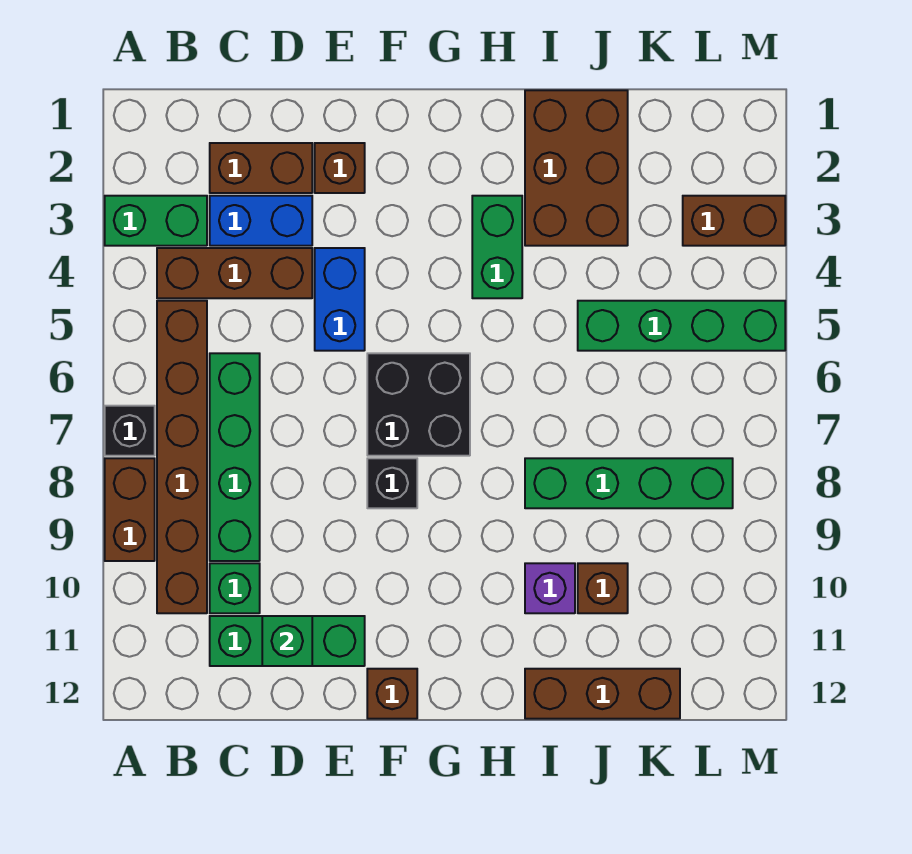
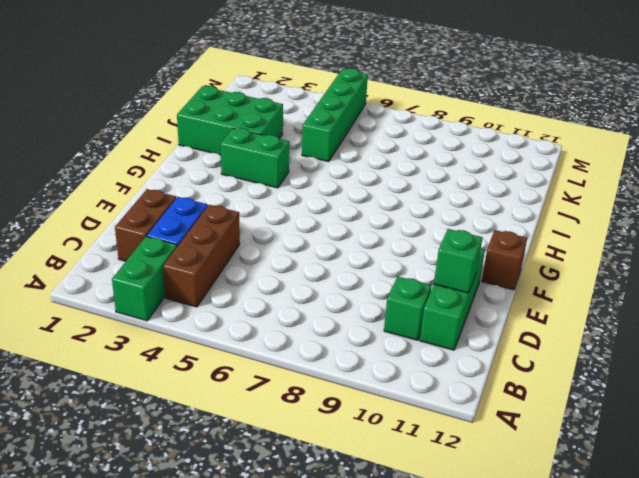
green brick I1:J3 level 1 -> brown brick I1:J3 level 1
none -> black brick A7 level 1
none -> brown brick A8:A9 level 1
none -> brown brick B5:B10 level 1

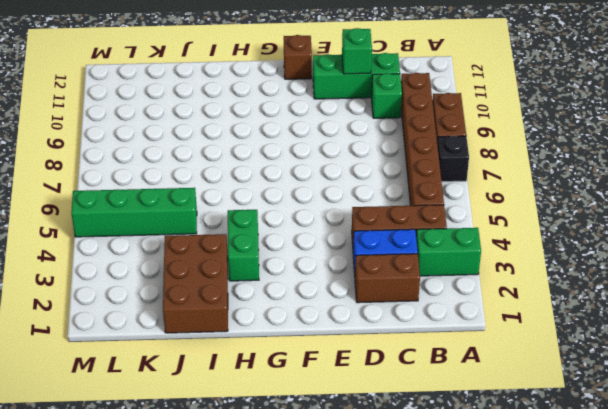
none -> green brick C6:C9 level 1
none -> brown brick E2 level 1
none -> blue brick E4:E5 level 1

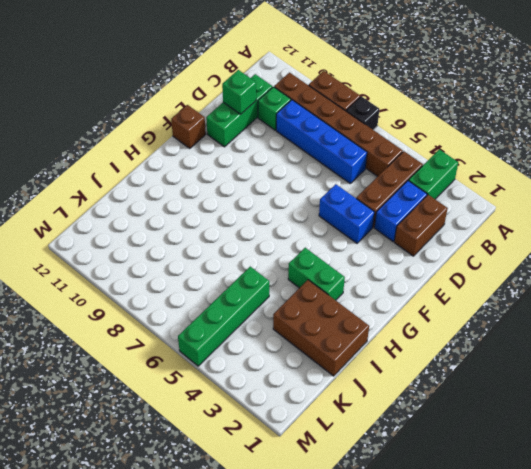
blue brick C6:C9 level 1 -> green brick C6:C9 level 1
none -> brown brick E2 level 1
none -> black brick F6:G7 level 1
none -> black brick F8 level 1

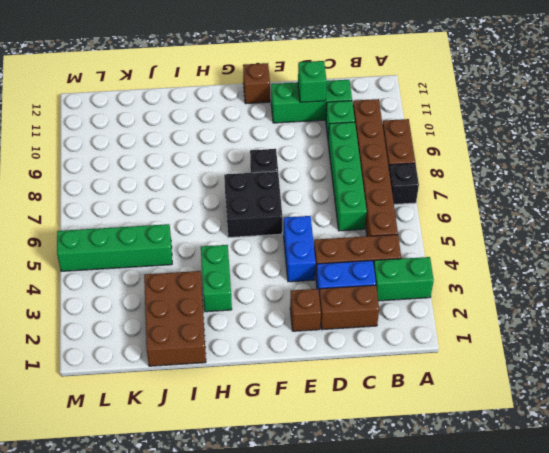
none -> green brick I8:L8 level 1
none -> purple brick I10 level 1
none -> brown brick I12:K12 level 1

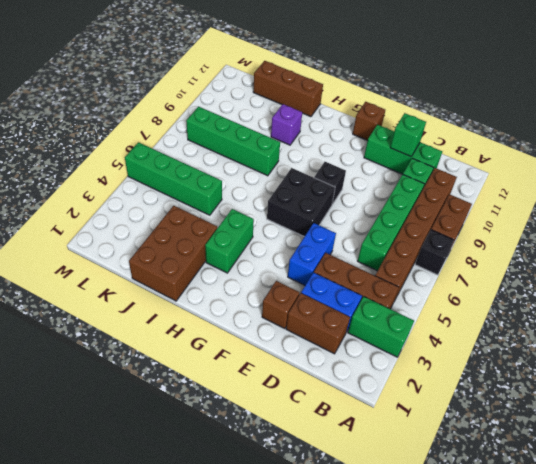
none -> brown brick J10 level 1
none -> brown brick L3:M3 level 1

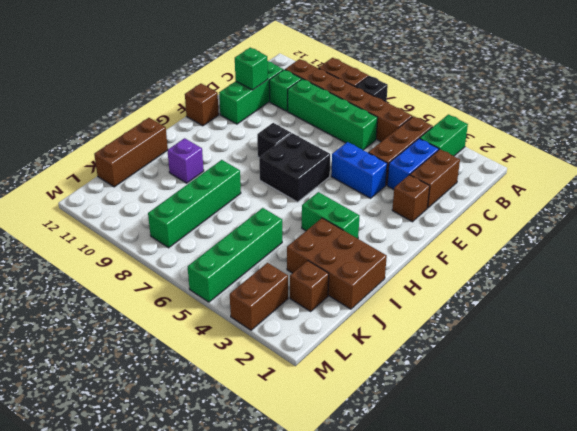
brown brick K2 level 1 -> brown brick J10 level 1

